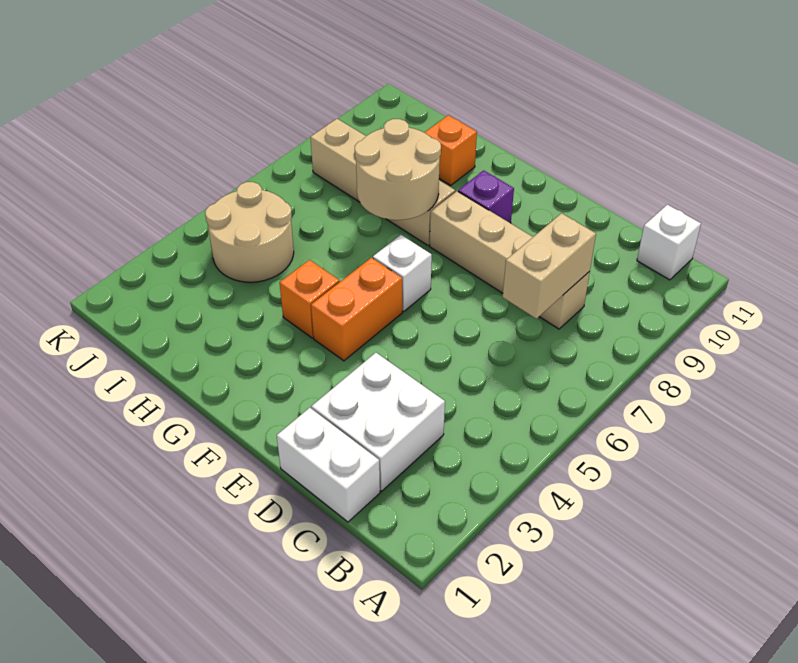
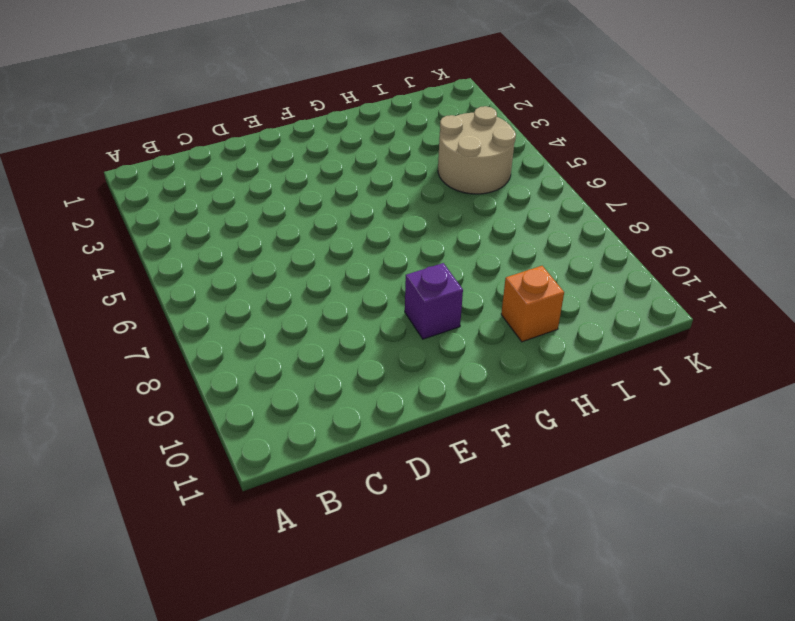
none -> white brick B11 level 1
none -> white brick C1:D1 level 1
none -> white brick C2:D3 level 1

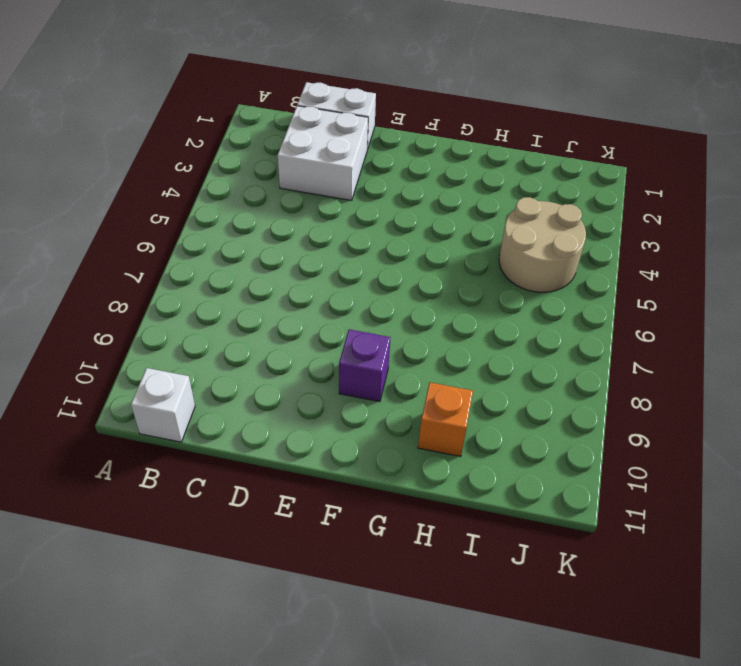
none -> tan brick C8:F8 level 1
none -> orange brick F4:F5 level 1
none -> white brick F6 level 1

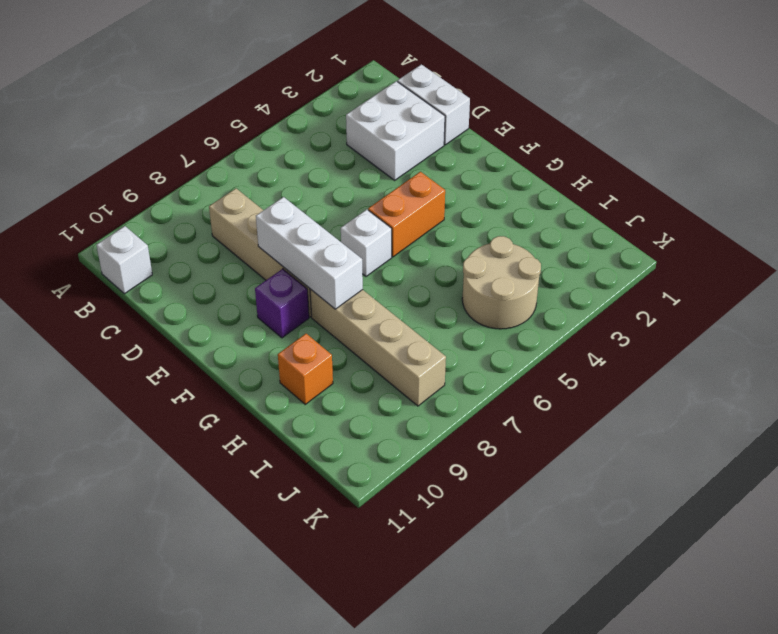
white brick E8:G8 level 2 -> tan round brick G7:H8 level 2
none -> orange brick G4 level 1
none -> tan brick C7:C8 level 2

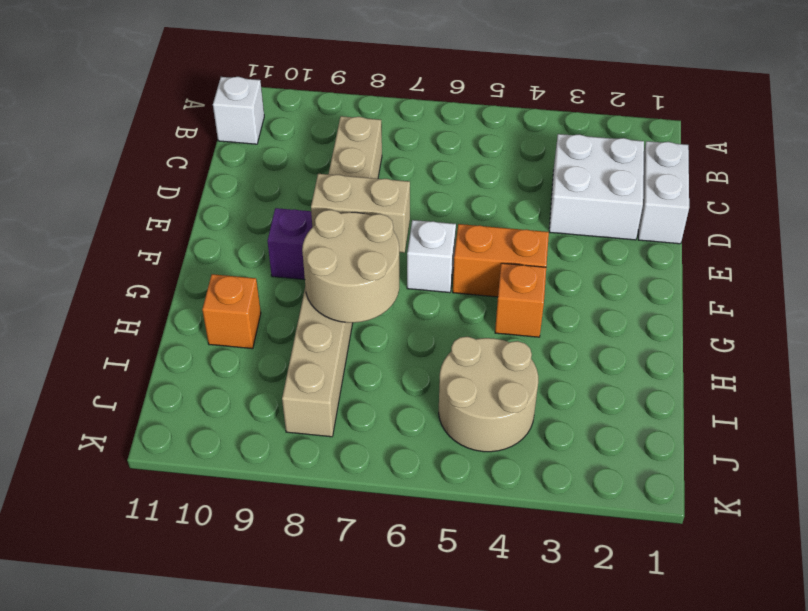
tan brick F7:F8 level 2 -> tan brick C7:C8 level 2

